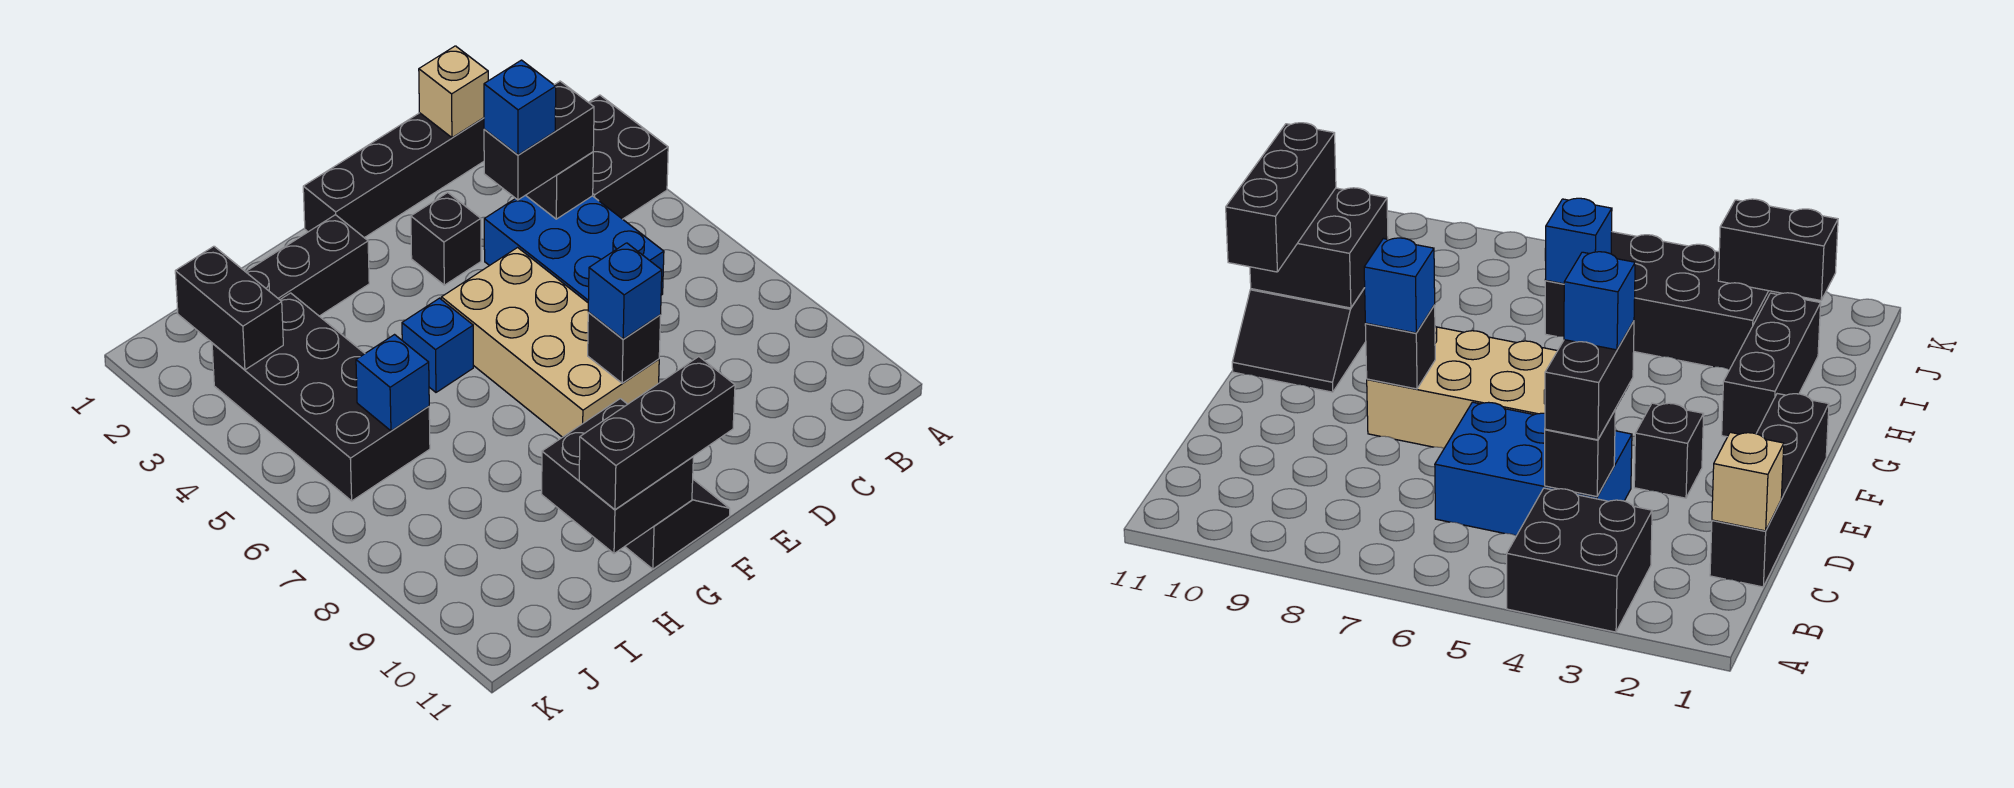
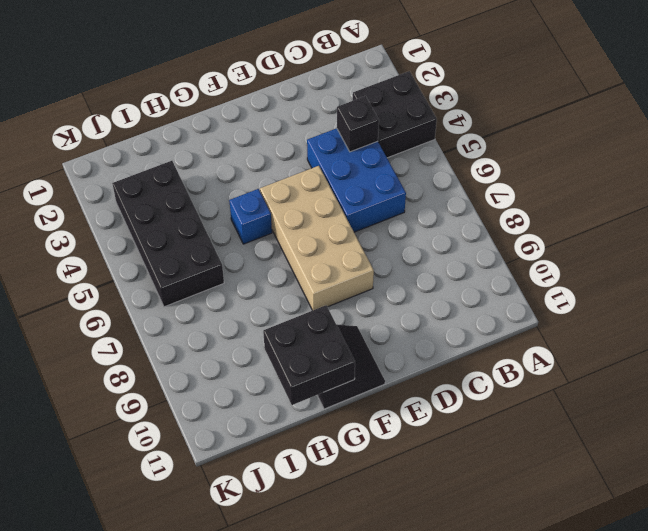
none -> black brick C1:F1 level 1
none -> black brick E3 level 1
none -> black brick G2:I2 level 1

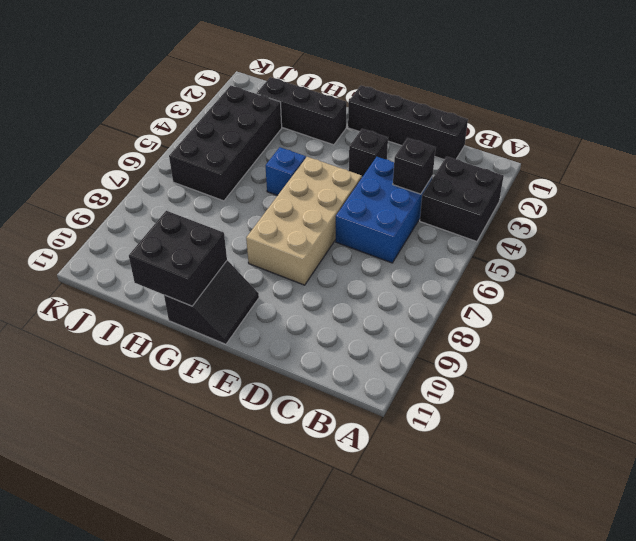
none -> tan brick C1 level 2
none -> black brick E8 level 2
none -> blue brick I6 level 2

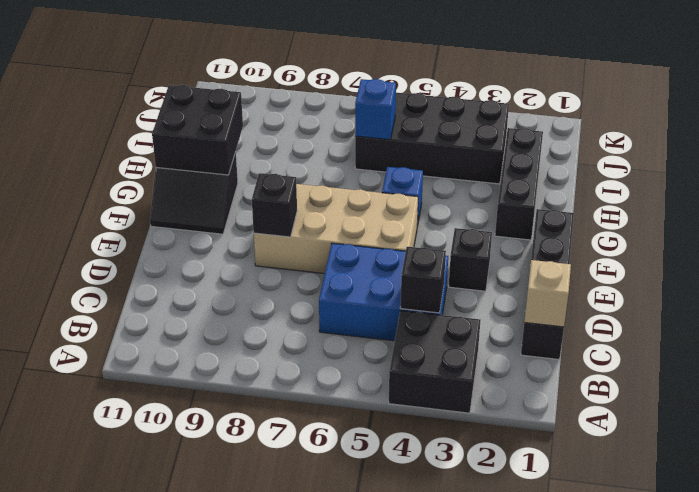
none -> black brick J2:J3 level 2
none -> black brick C4:D4 level 3
none -> blue brick E8 level 3

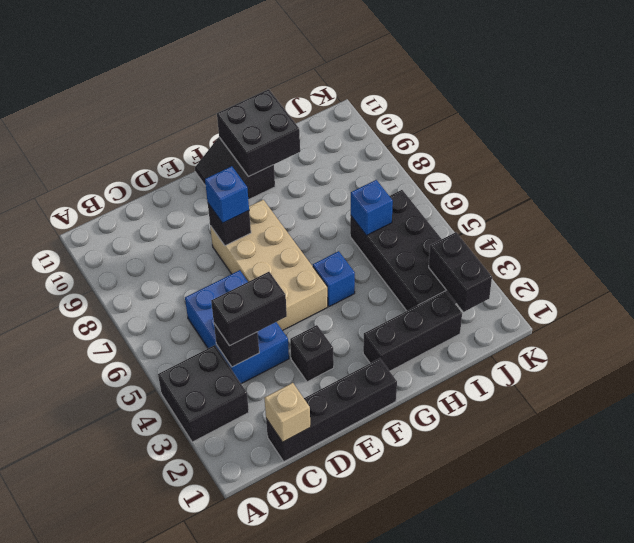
none -> black brick F11:H11 level 3
none -> blue brick D4 level 4

